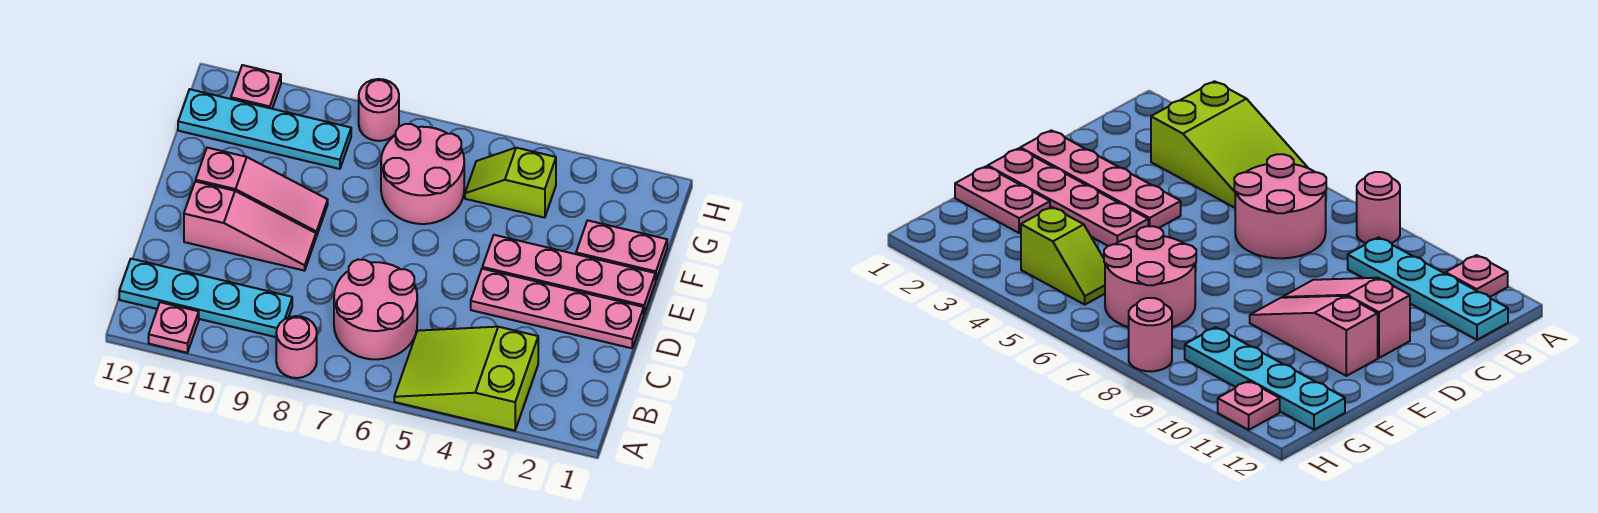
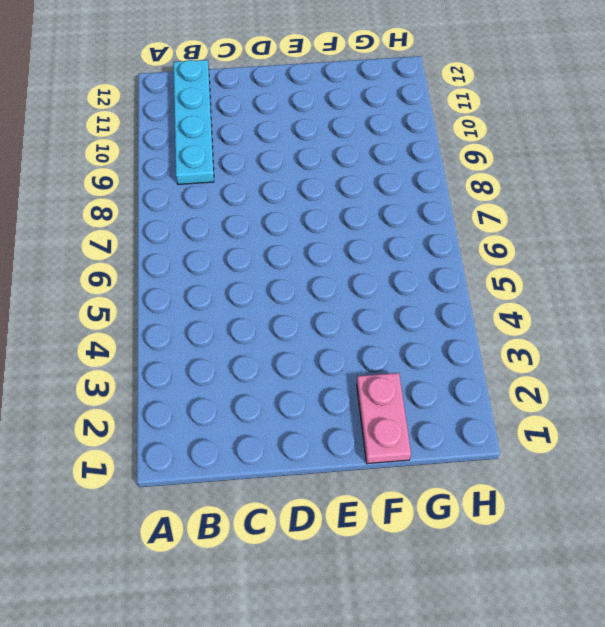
none -> lime slope A3:B5 level 1 top 3
none -> pink round brick A8 level 1
none -> pink plate A11 level 1

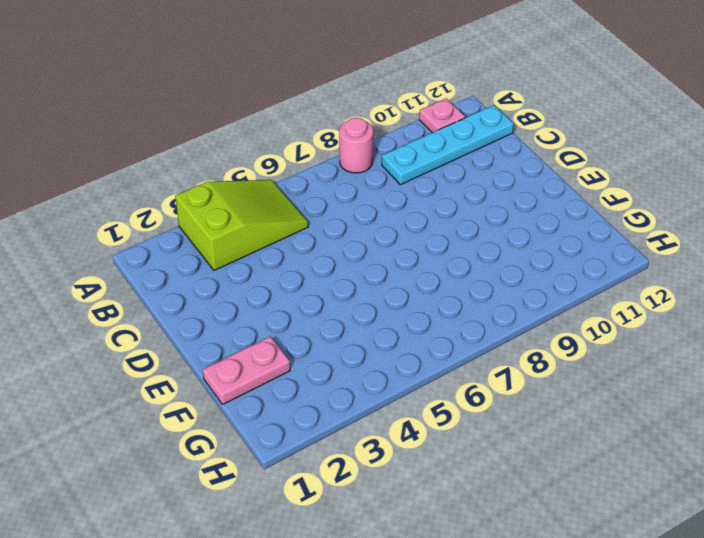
none -> pink round brick B6:C7 level 1
none -> pink plate D1:D4 level 1
none -> pink slope D9:D11 level 1 top 11

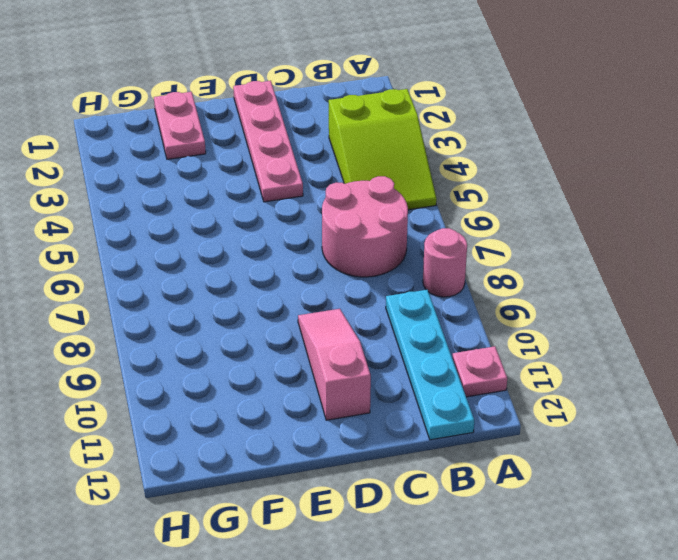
none -> pink plate E1:E4 level 1
none -> pink slope E9:E11 level 1 top 11
none -> pink round brick F6:G7 level 1

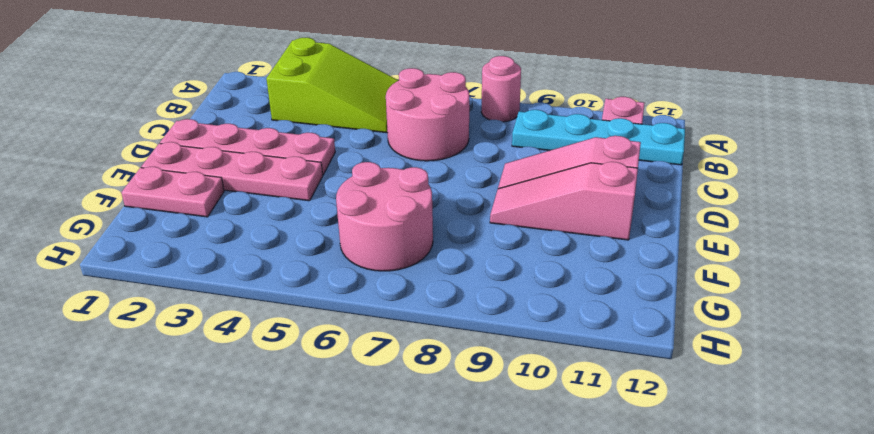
none -> lime slope G4:G5 level 1 top 4
none -> cyan plate G9:G12 level 1
none -> pink round brick H8 level 1

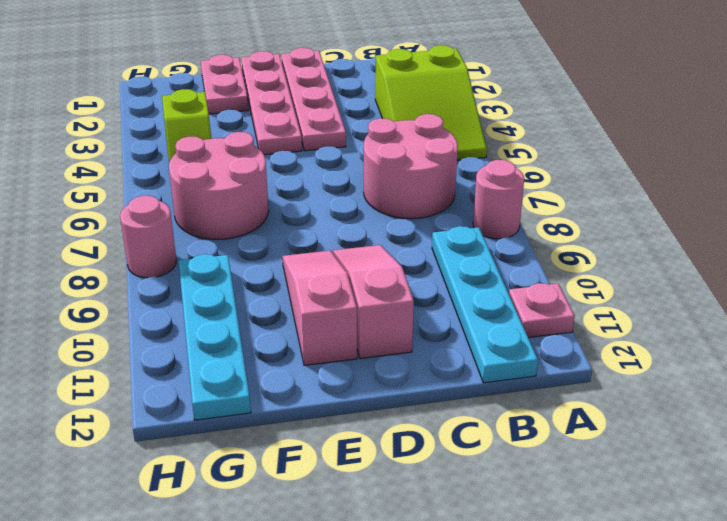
none -> pink plate H11 level 1

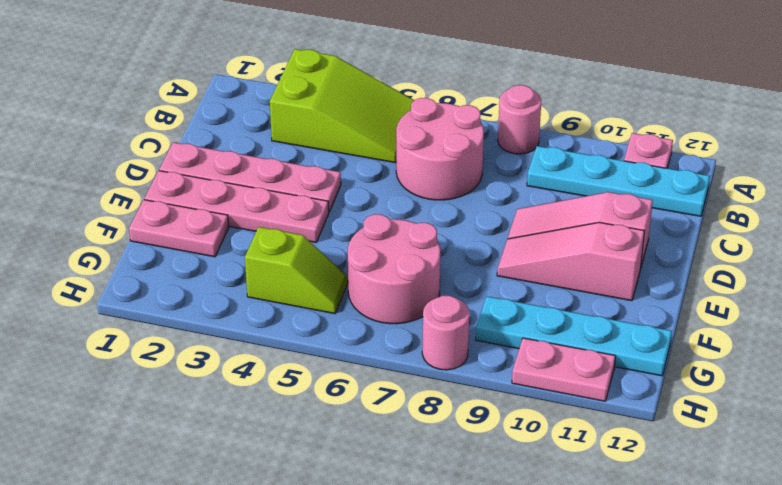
pink plate H10:H11 level 1 -> pink plate H11 level 1

